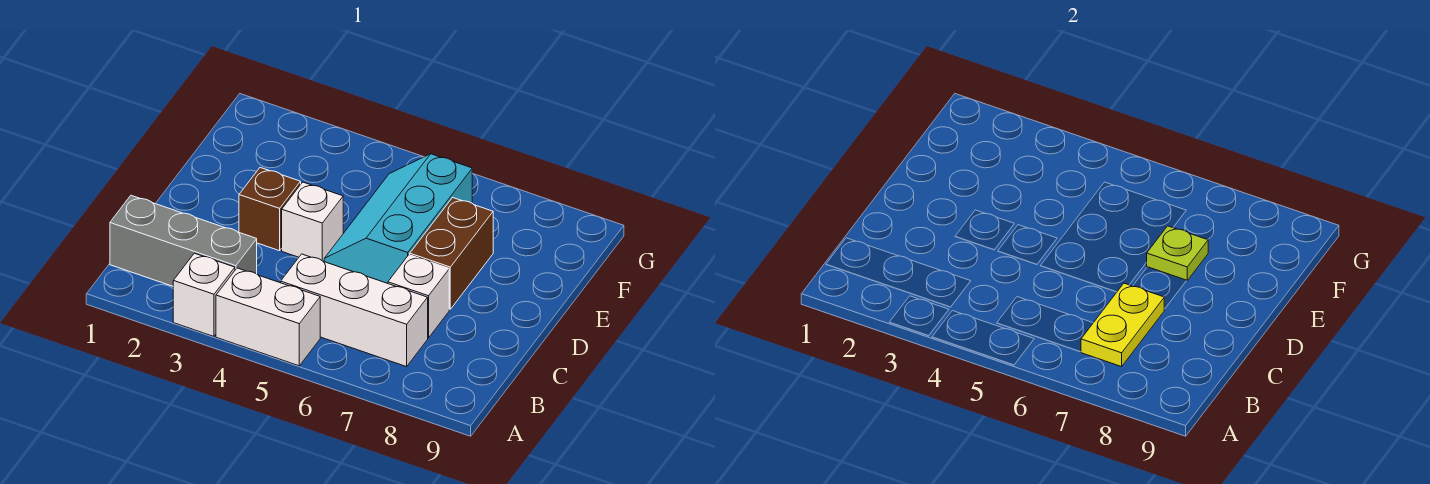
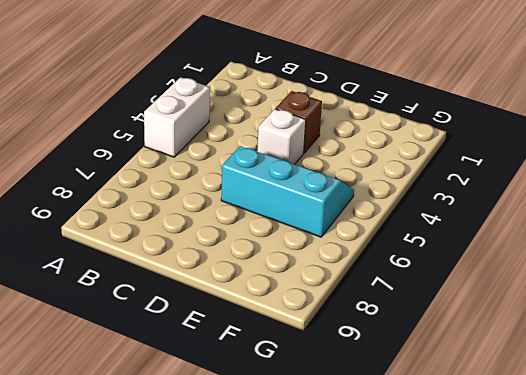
none -> white brick A3 level 1
none -> grey brick B1:B3 level 1

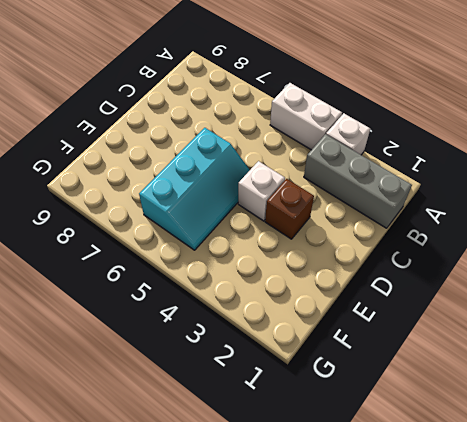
none -> white brick B5:B7 level 1
none -> white brick C7 level 1

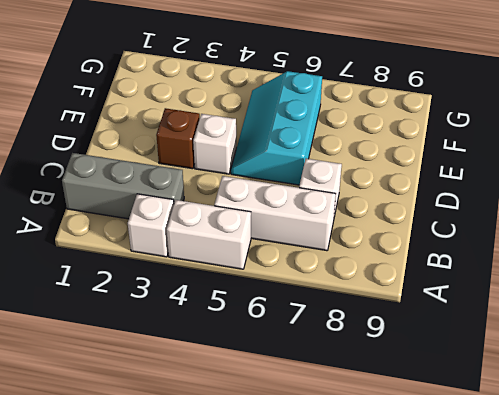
none -> brown brick D7:E7 level 1
none -> yellow plate B7:C7 level 2

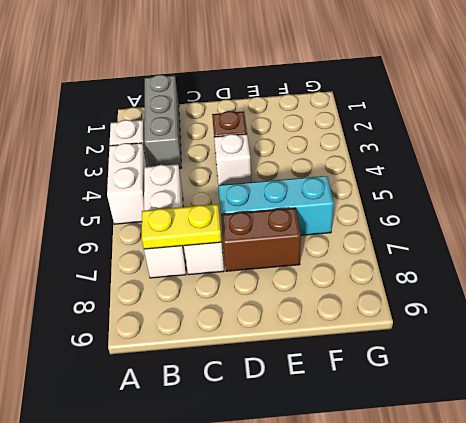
none -> lime plate E7 level 2

